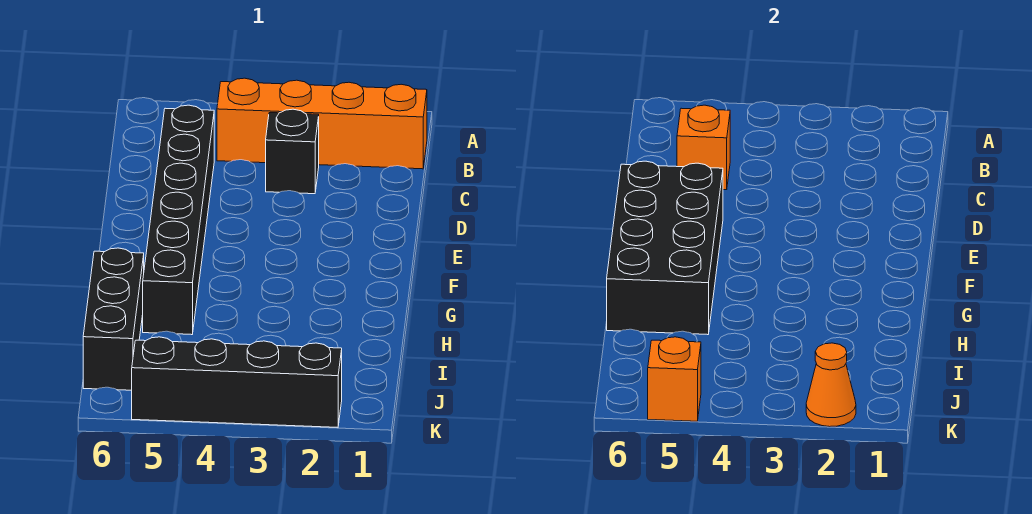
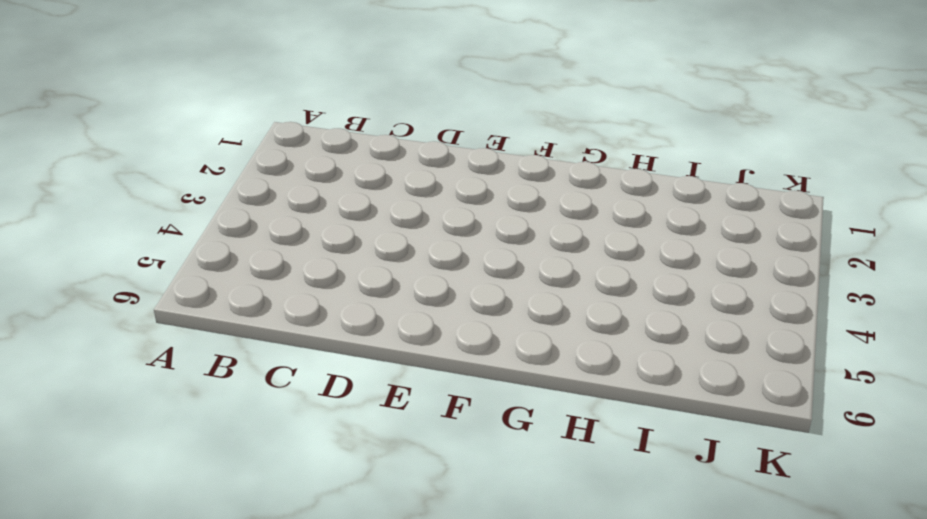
none -> orange brick B1:B4 level 1
none -> black brick C3 level 1

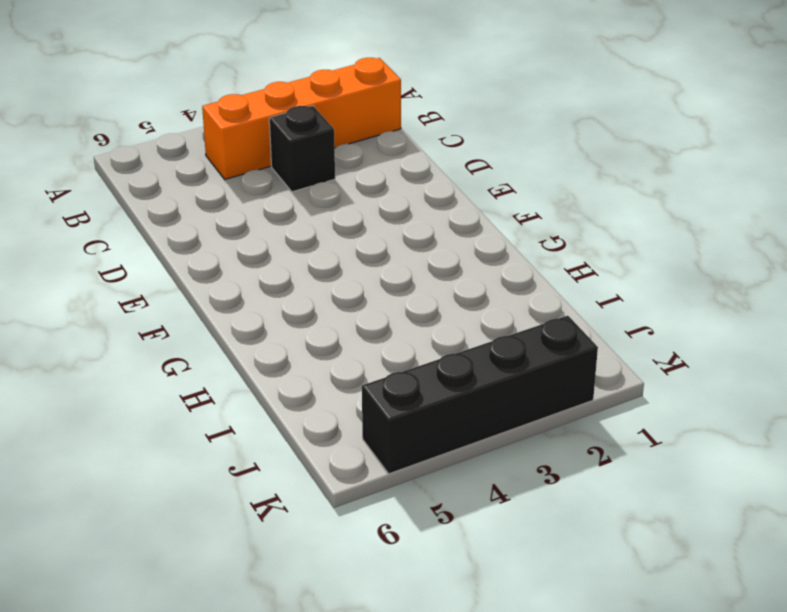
none -> black brick C5:H5 level 1
none -> black brick H6:J6 level 1

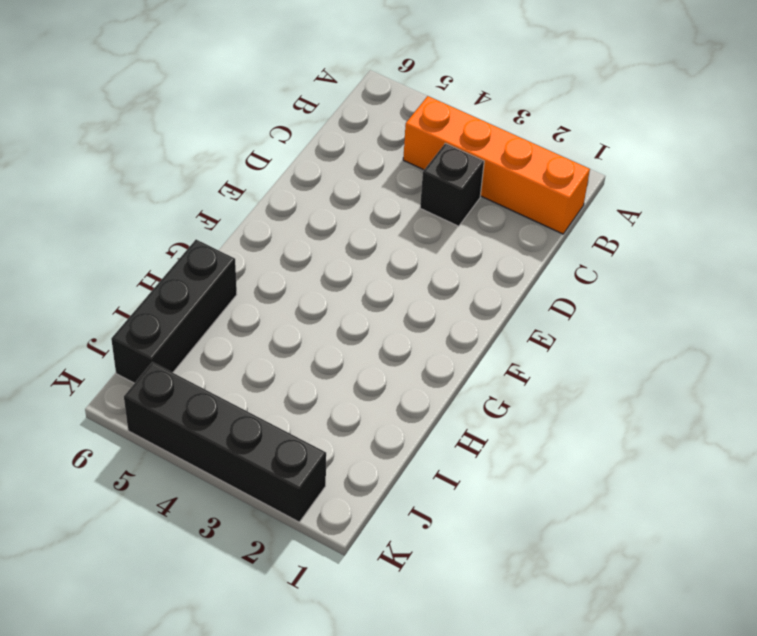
none -> black brick C5:H5 level 1
none -> orange brick C5 level 2

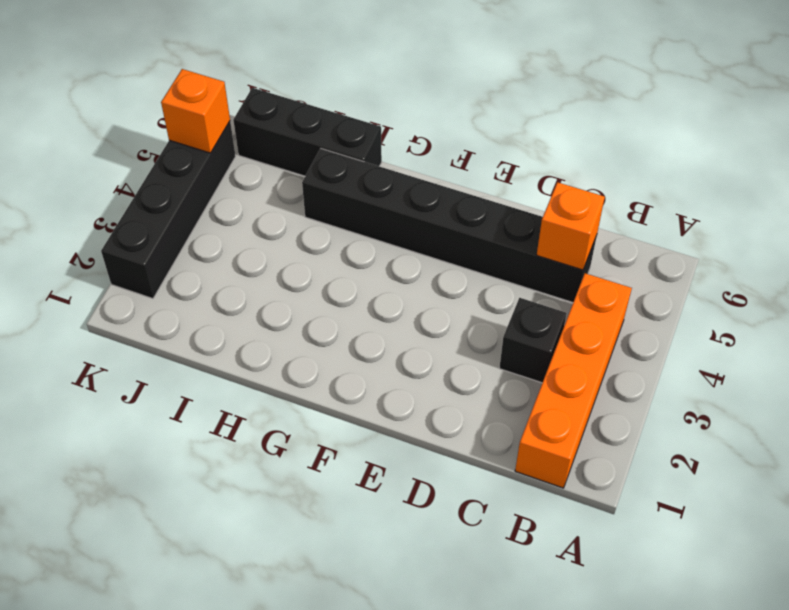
none -> black brick E5:H6 level 2
none -> orange cone K2 level 2

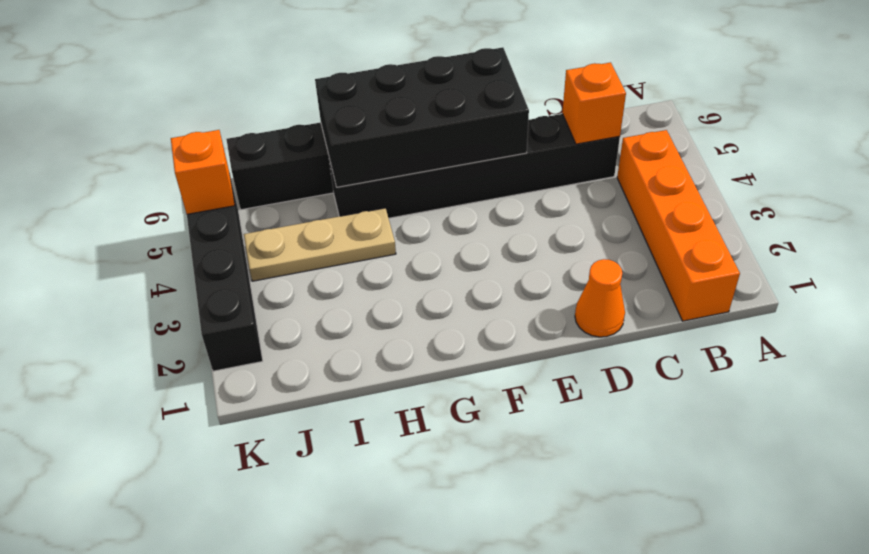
orange cone D1 level 1 -> orange cone K2 level 2
tan plate H4:J4 level 1 -> none
none -> black brick C3 level 1

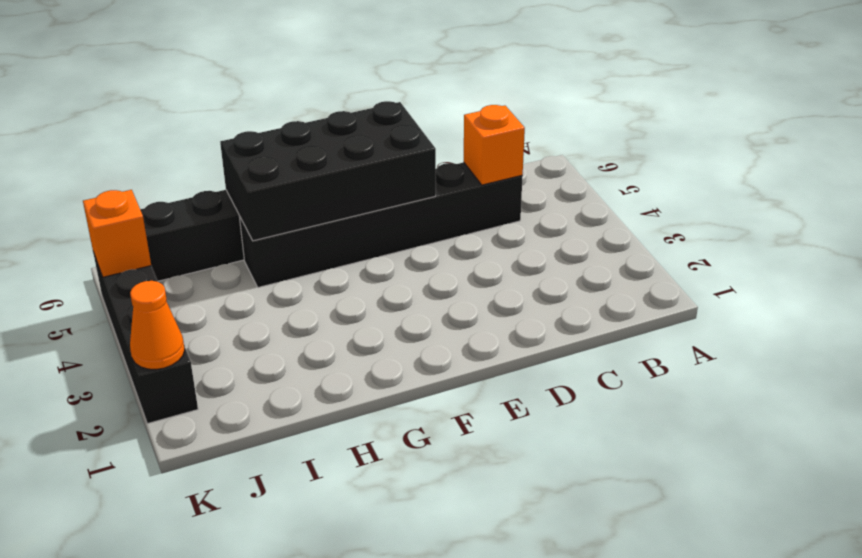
none -> orange brick B1:B4 level 1
none -> black brick C3 level 1

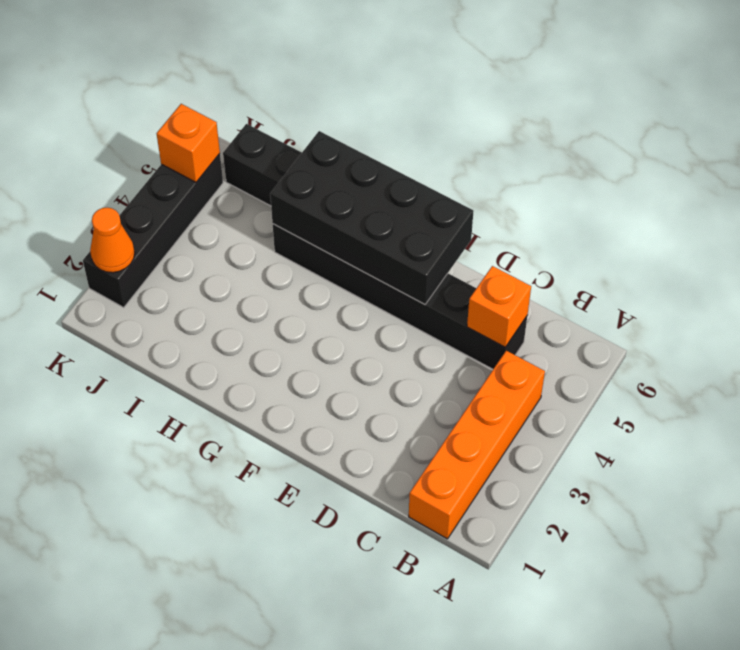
none -> black brick C3 level 1

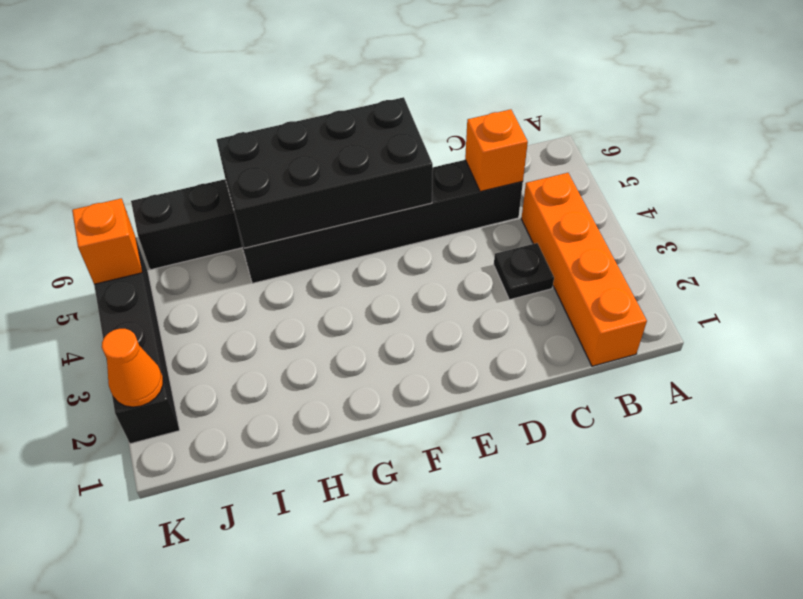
black plate C3 level 1 -> black brick C3 level 1

